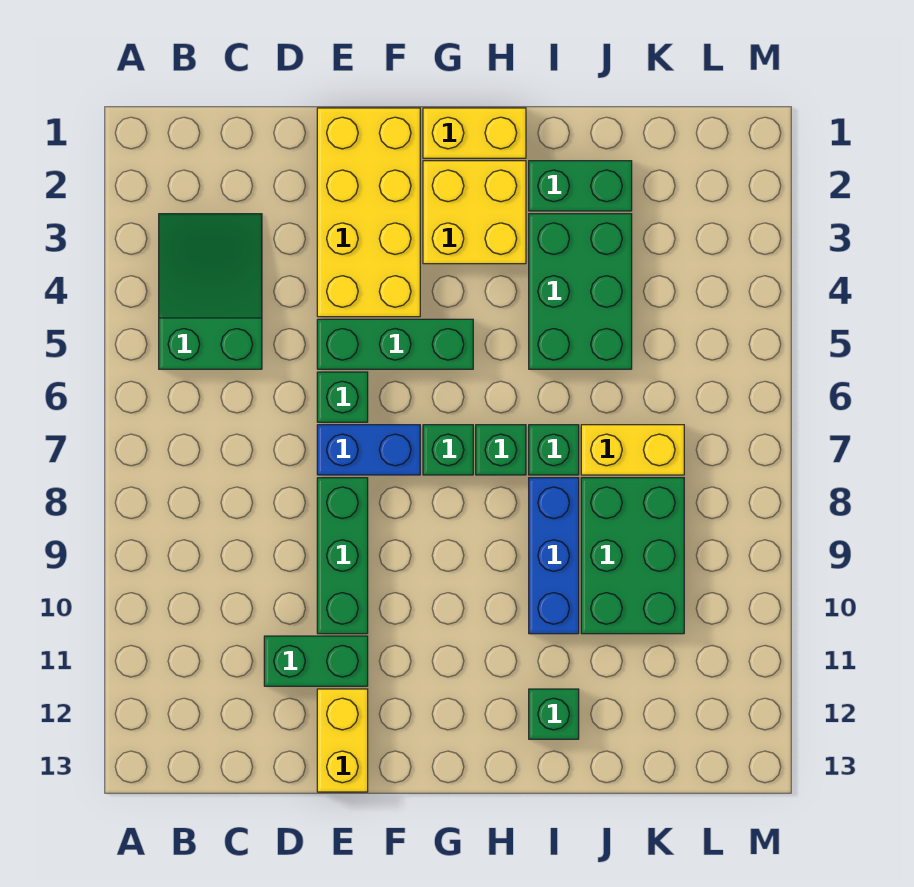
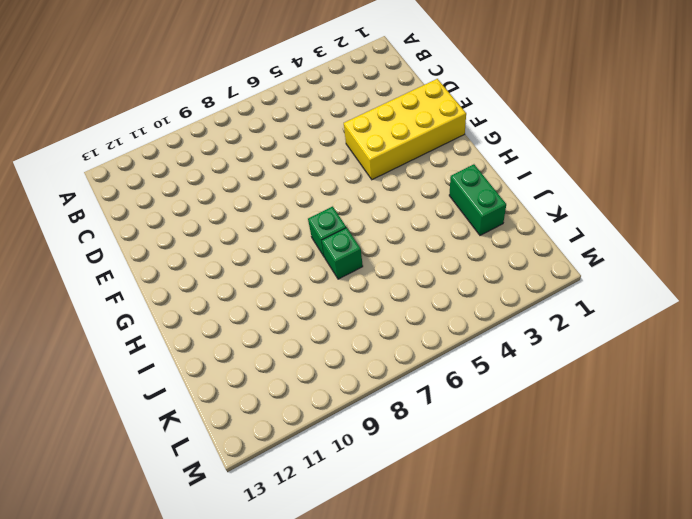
none -> green slope B3:C5 level 1 top 5
none -> green brick D11:E11 level 1
none -> green brick E5:G5 level 1

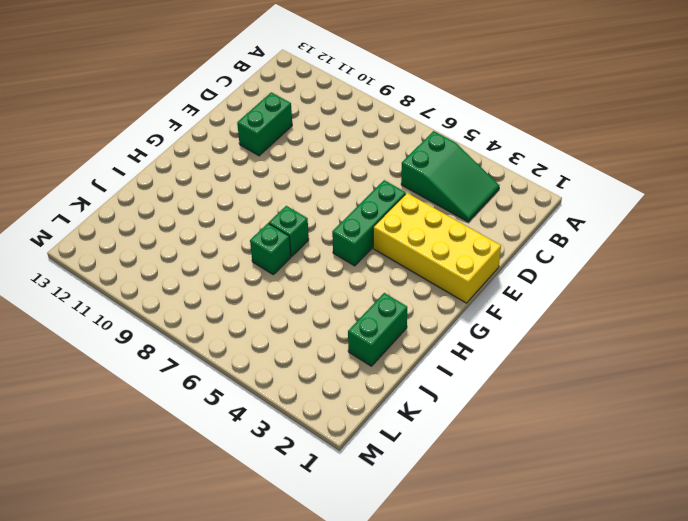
none -> green brick E6 level 1
none -> blue brick E7:F7 level 1
none -> green brick E8:E10 level 1

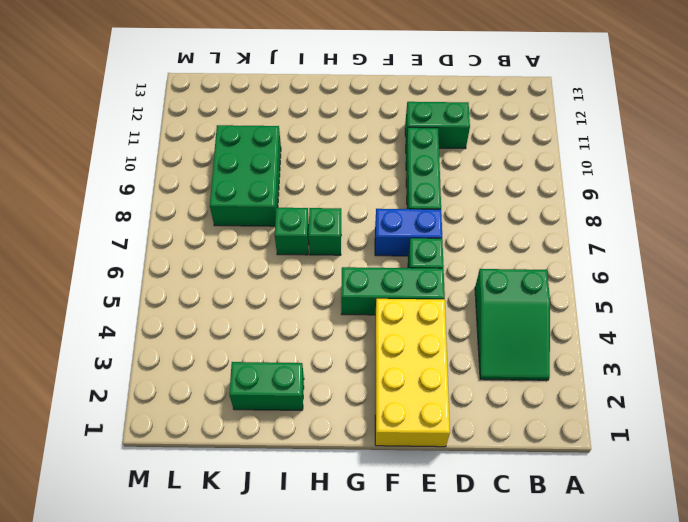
none -> yellow brick E12:E13 level 1
none -> yellow brick G1:H1 level 1
none -> yellow brick G2:H3 level 1

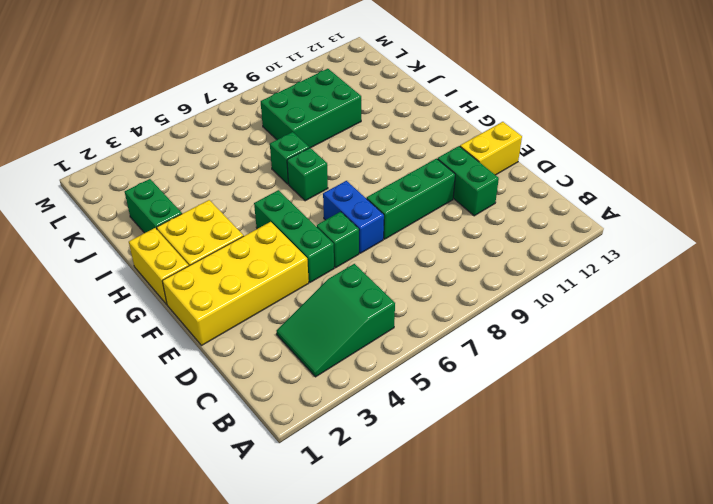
none -> green brick G7 level 1
none -> green brick I3:J5 level 1
none -> blue brick I8:I10 level 1

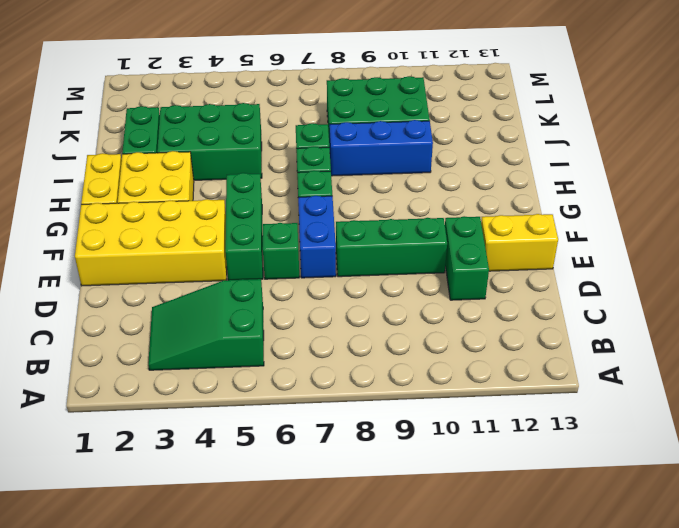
none -> green brick I12 level 1
none -> yellow brick J7:K7 level 1

